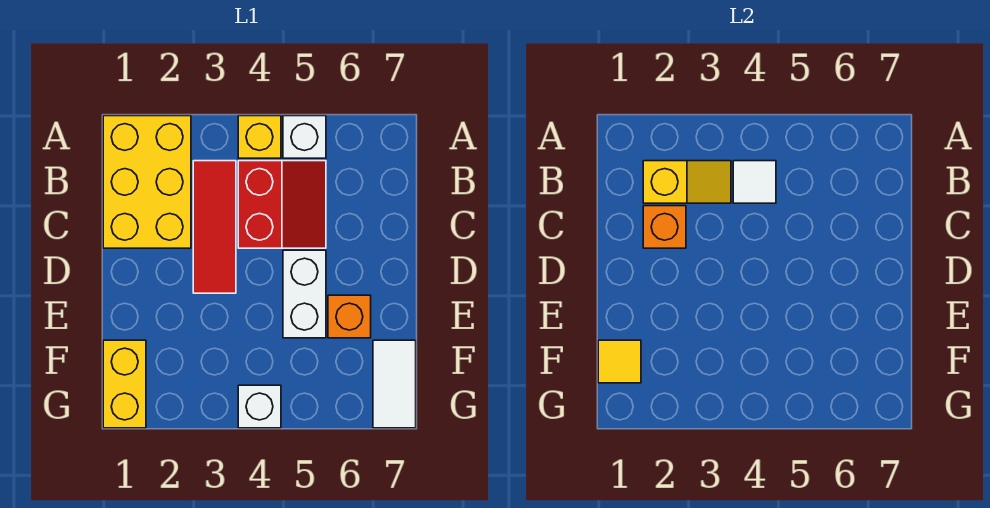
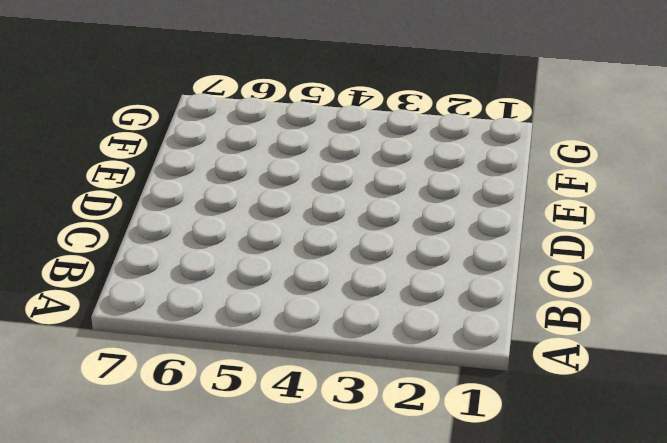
none -> yellow brick A1:C2 level 1
none -> yellow brick A4 level 1
none -> white brick A5 level 1

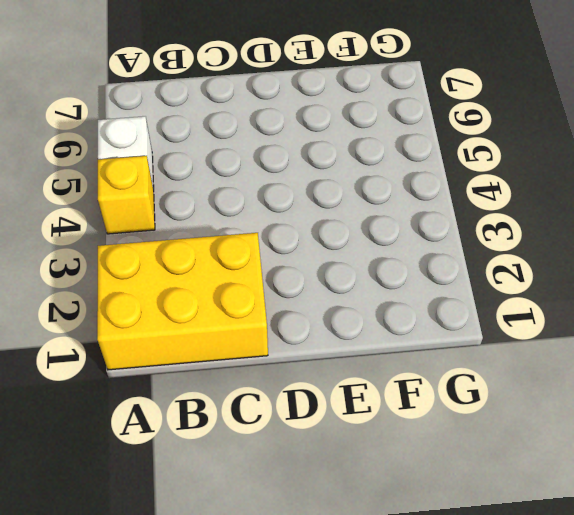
none -> red tile B3:D3 level 1
none -> red slope B4:C5 level 1 top 4
none -> white brick D5:E5 level 1

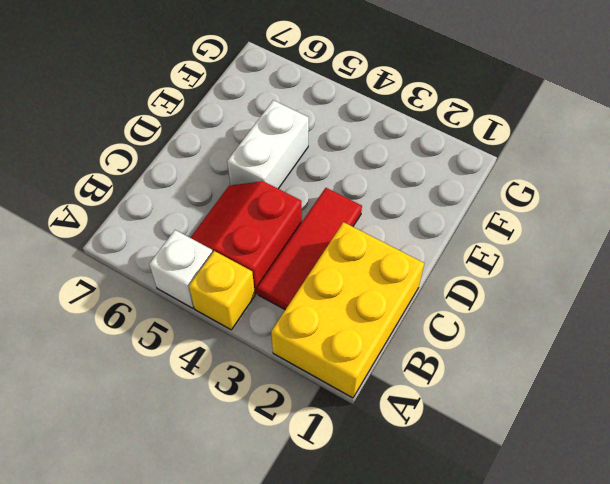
none -> orange brick E6 level 1
none -> yellow brick F1:G1 level 1
none -> white tile F7:G7 level 1

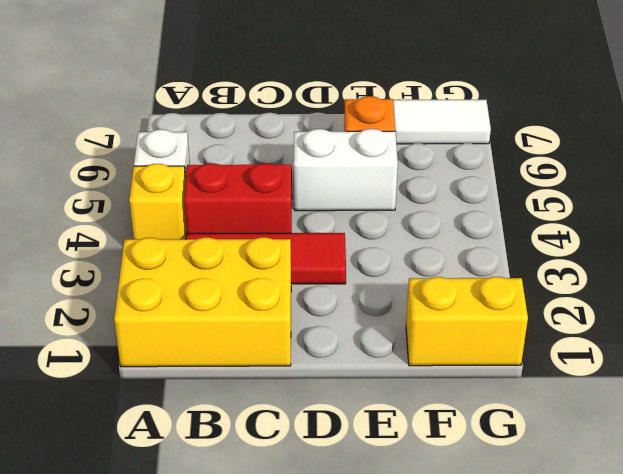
none -> white brick G4 level 1
none -> yellow slope B2:B3 level 2 top 2
none -> white tile B4 level 2

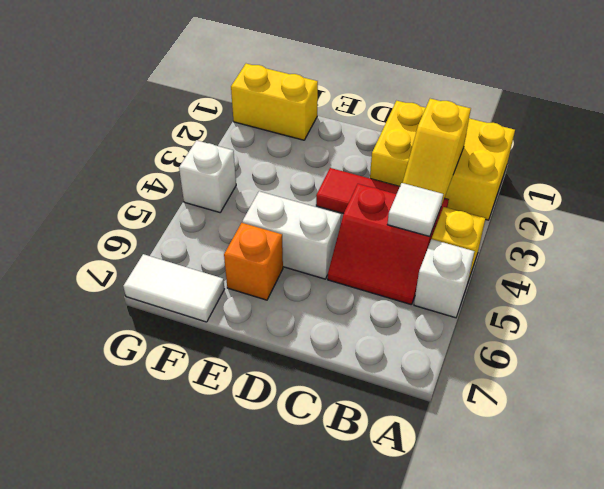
none -> orange brick C2 level 2
none -> yellow tile F1 level 2

